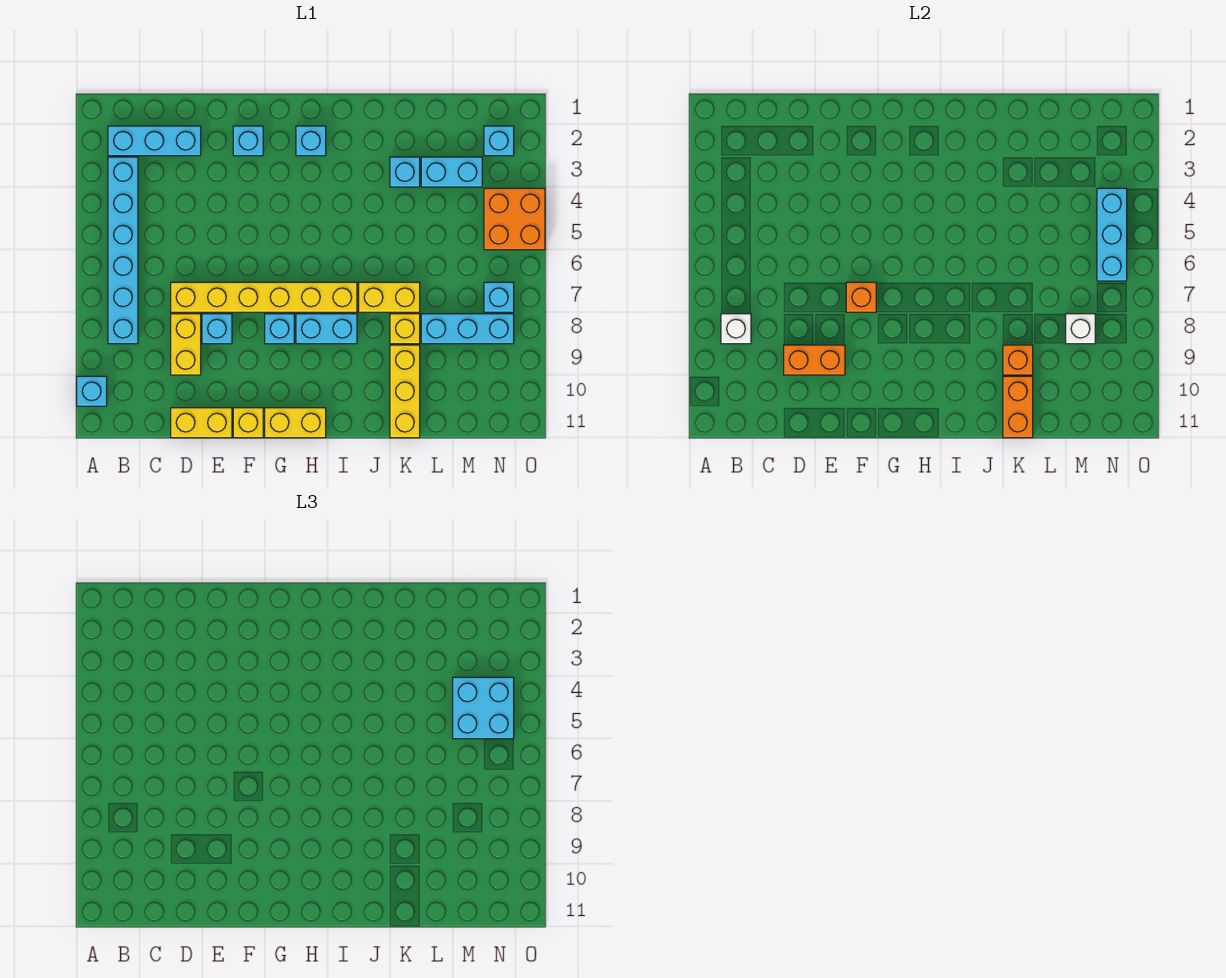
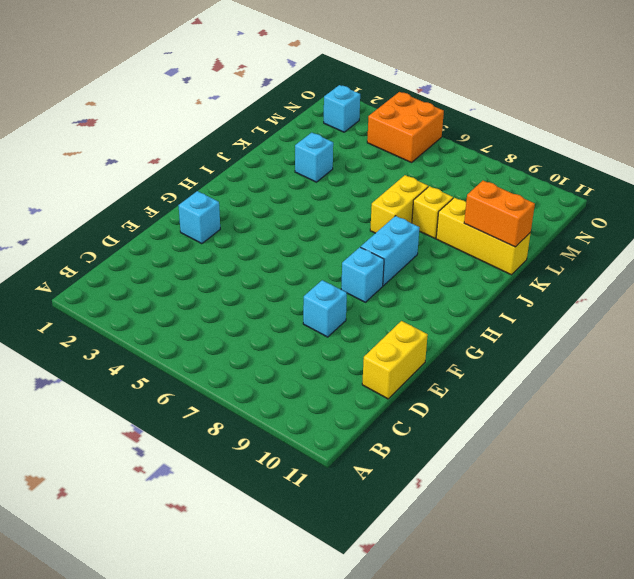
none -> cyan brick A10 level 1
none -> cyan brick B2:D2 level 1
none -> cyan brick B3:B8 level 1
none -> yellow brick D7:I7 level 1

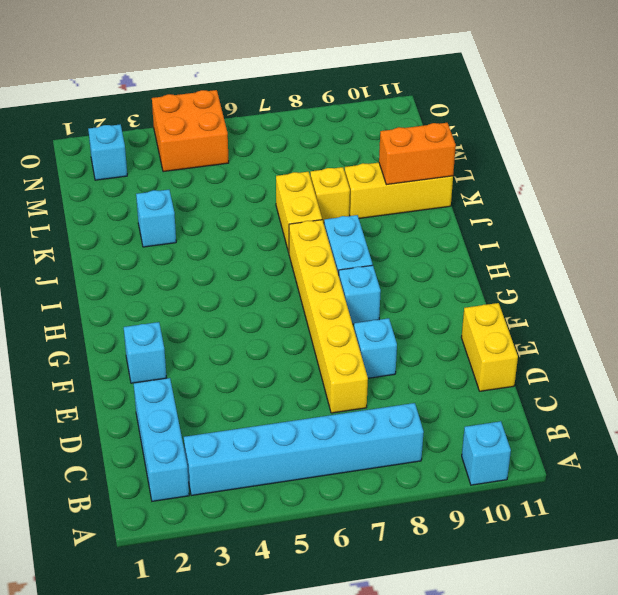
none -> yellow brick D8:D9 level 1
none -> yellow brick F11 level 1
none -> yellow brick G11:H11 level 1
none -> cyan brick H2 level 1

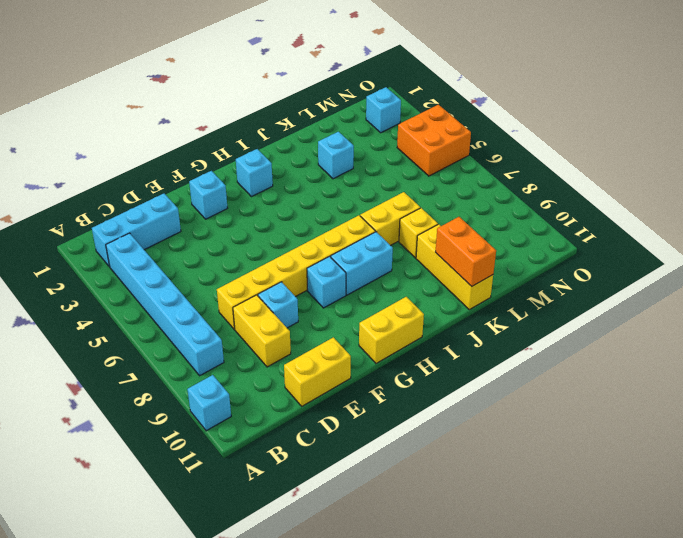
none -> yellow brick F11 level 1
none -> cyan brick L3:M3 level 1
none -> cyan brick L8:N8 level 1
none -> cyan brick N7 level 1

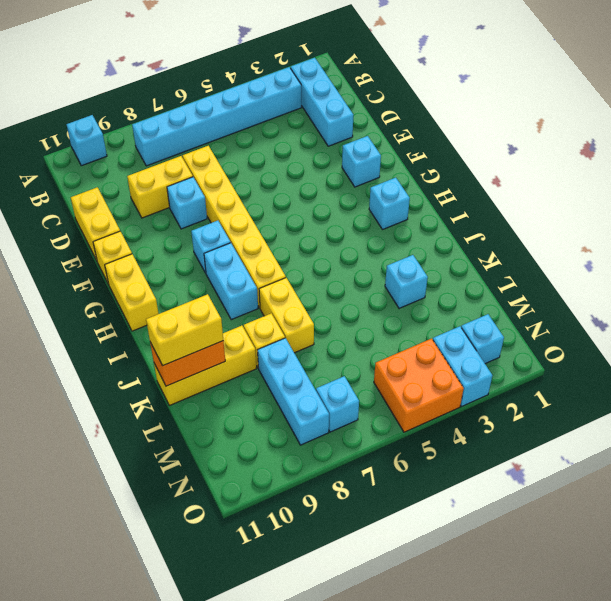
yellow brick K10:K11 level 3 -> none
cyan brick N3:O3 level 1 -> cyan brick L3:M3 level 1
none -> white brick B8 level 2
none -> orange brick D9:E9 level 2
none -> orange brick F7 level 2
none -> orange brick K9 level 2

